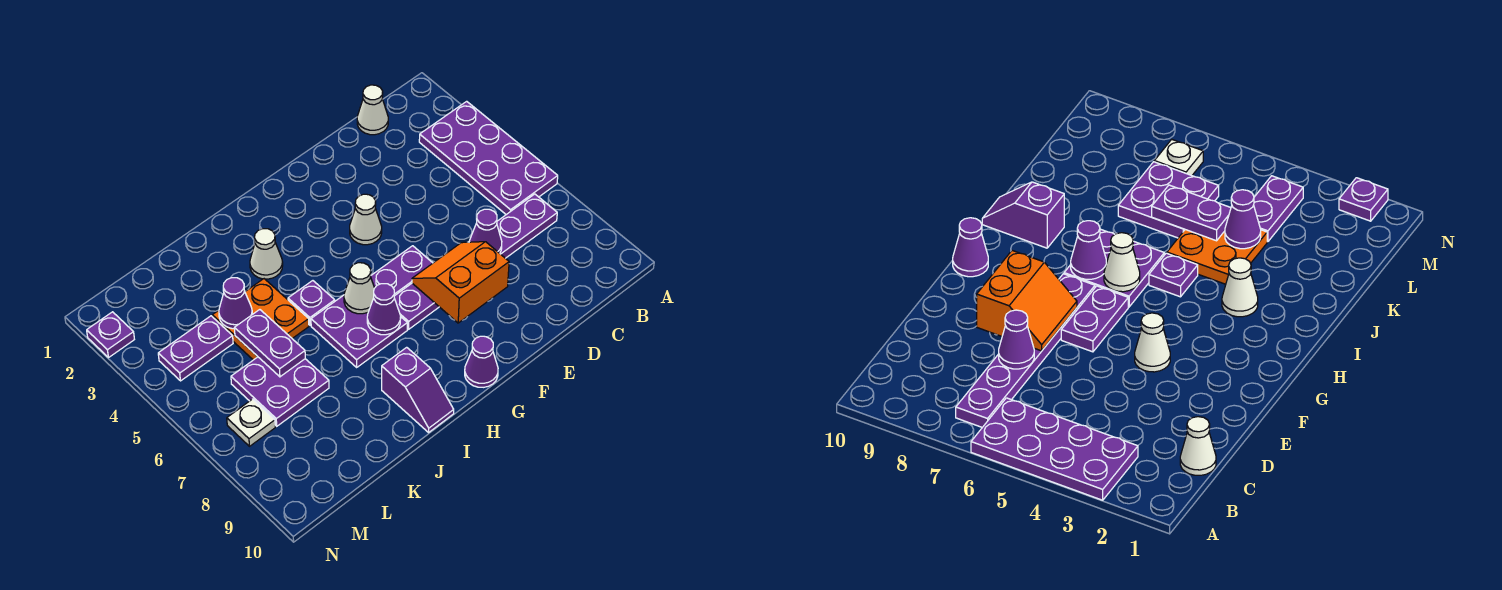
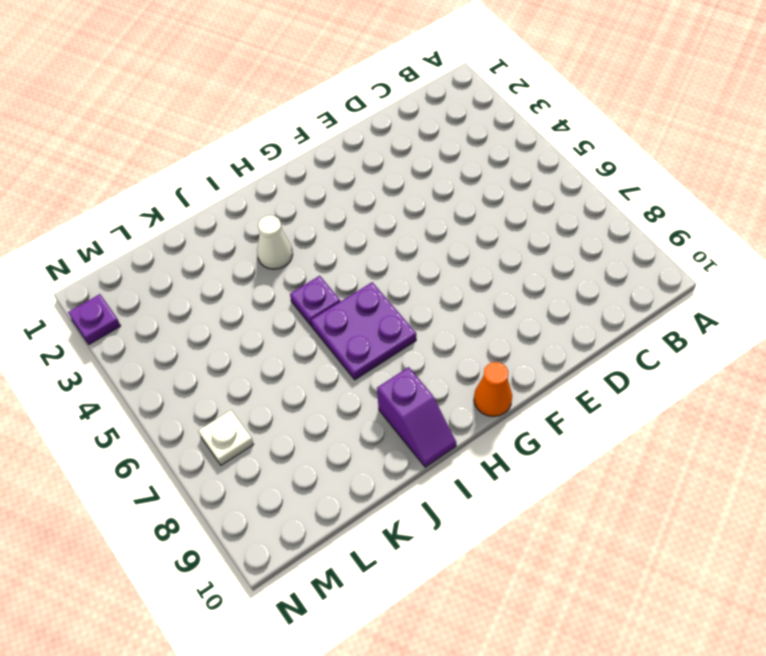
orange cone G10 level 1 -> purple cone G10 level 1
none -> purple plate A3:B6 level 1
none -> purple plate B7:G7 level 1
none -> white cone C1 level 1

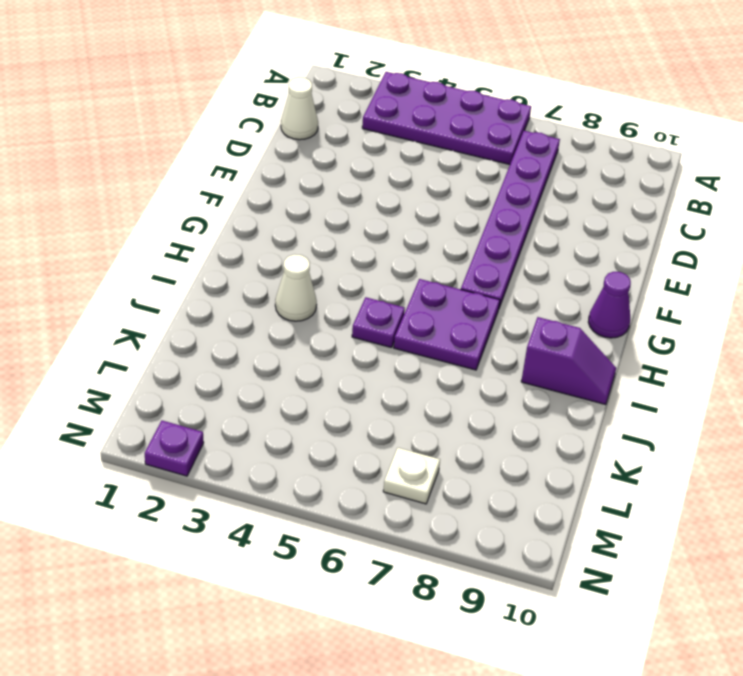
none -> white cone F4 level 1
none -> purple plate F6:G6 level 1
none -> orange plate J4:K5 level 1

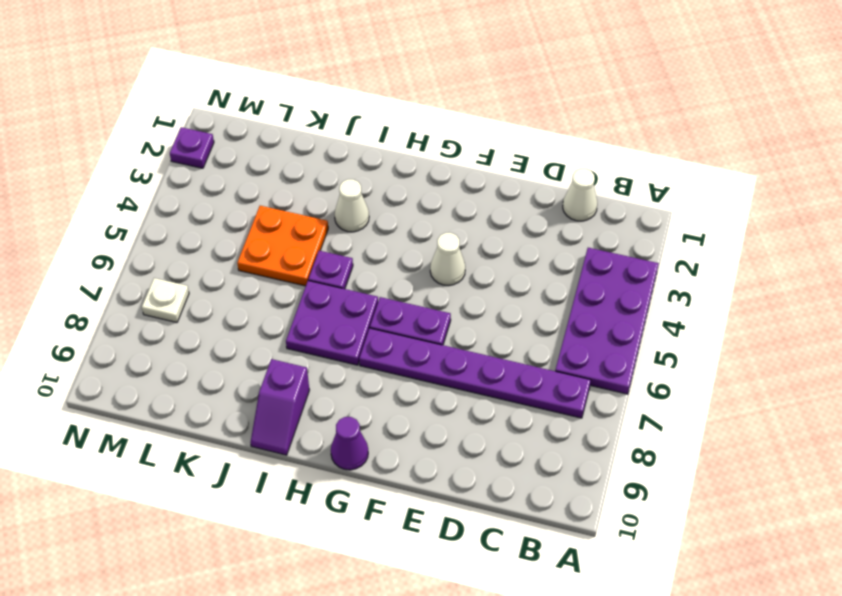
none -> purple plate K6:L7 level 1
none -> purple plate L4:M4 level 1
none -> purple cone D7 level 2

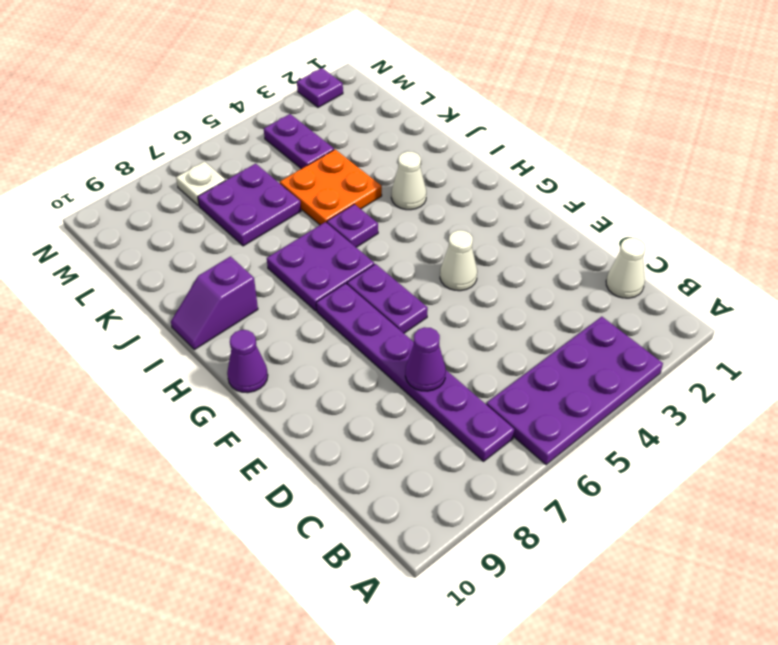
none -> orange slope E7:F8 level 2 top 8
none -> white cone H6 level 2
none -> purple cone H7 level 2

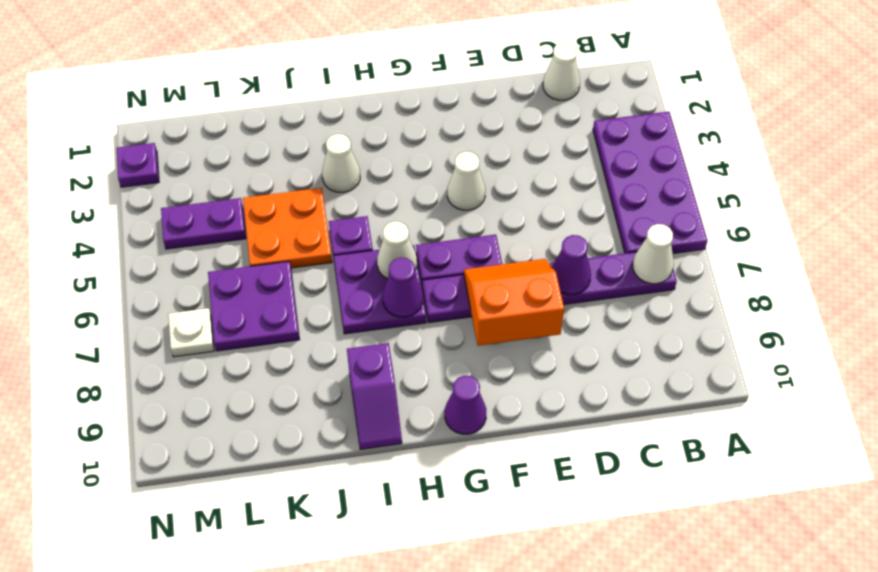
white cone B7 level 2 -> none
none -> purple cone K4 level 2
none -> purple plate K5:K6 level 2

